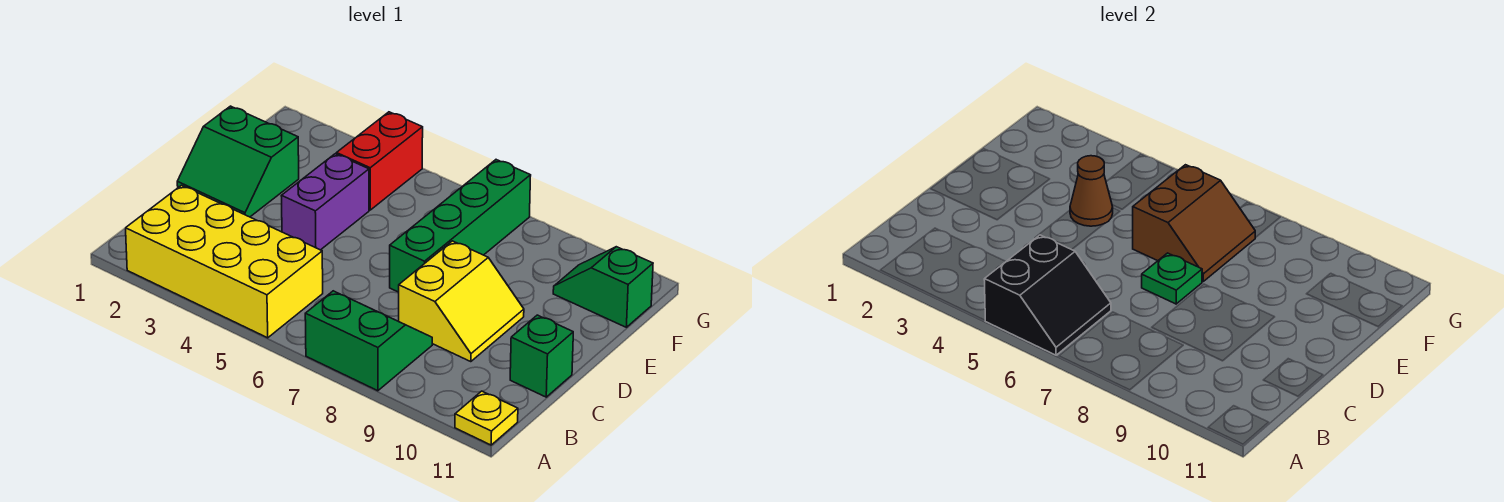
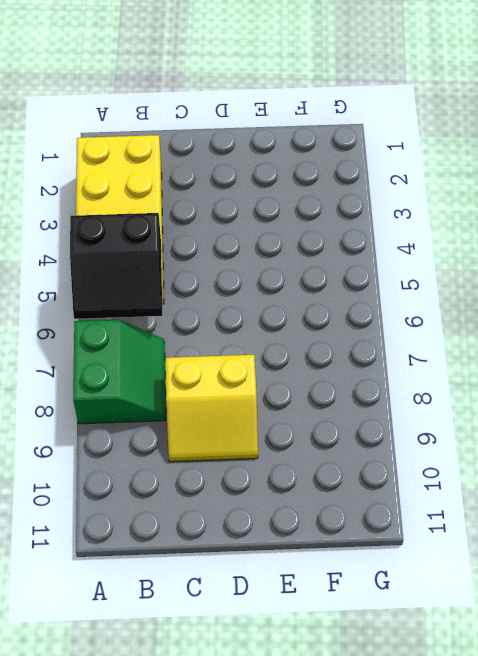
none -> yellow plate A11 level 1
none -> green brick C11 level 1
none -> green slope D1:E2 level 1 top E

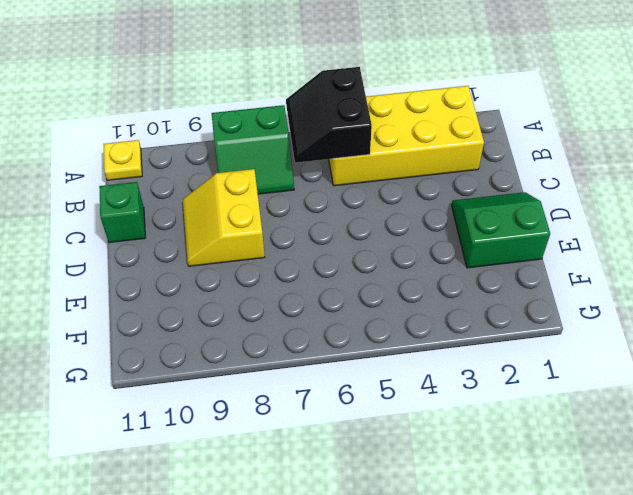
none -> purple brick D4:E4 level 1
none -> green brick D7:G7 level 1
none -> red brick F4:G4 level 1

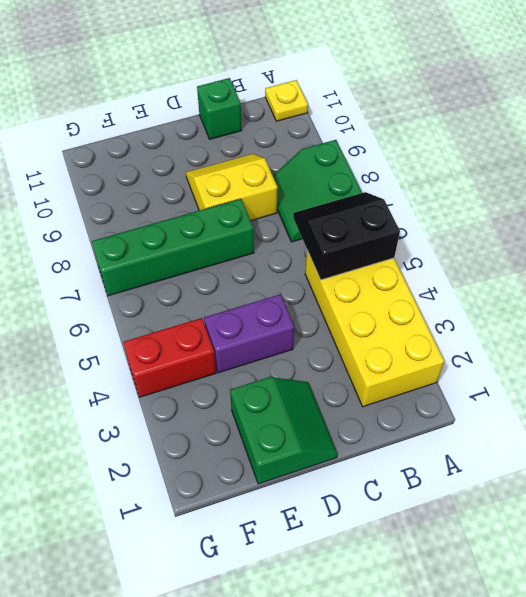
none -> green slope F10:F11 level 1 top 11
none -> green plate D7 level 2
none -> brown cone E4 level 2

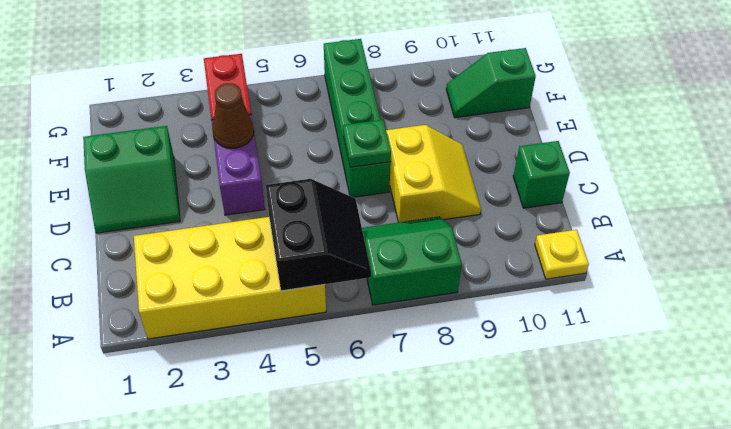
none -> brown slope E6:F7 level 2 top 6

